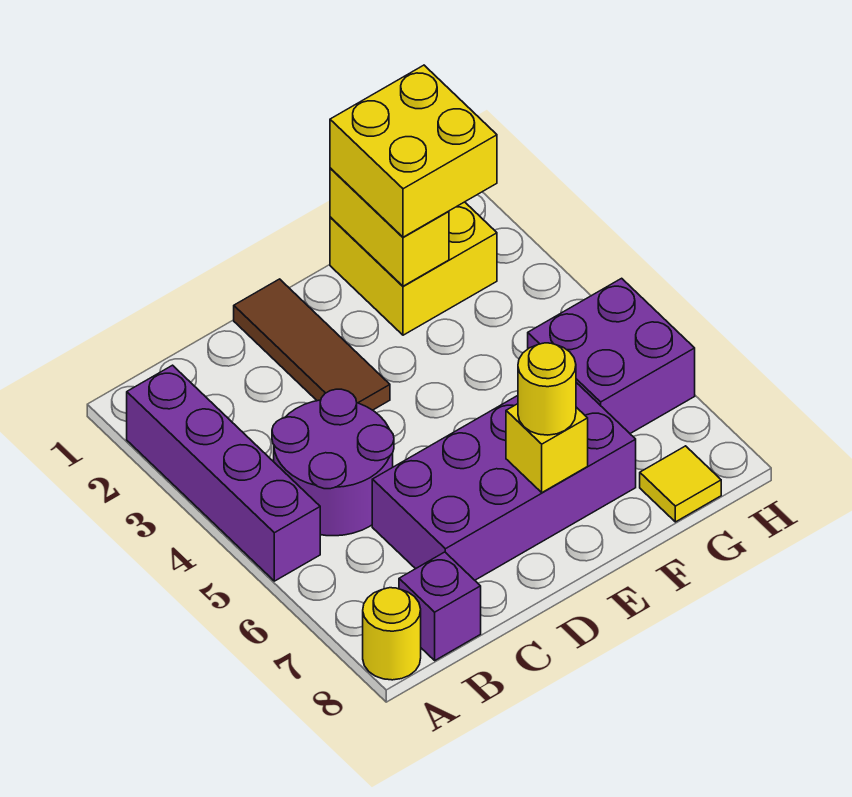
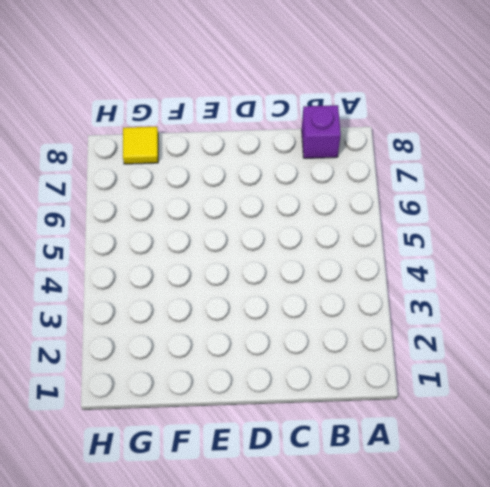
none -> purple brick A2:A5 level 1
none -> yellow round brick A8 level 1
none -> purple round brick B4:C5 level 1

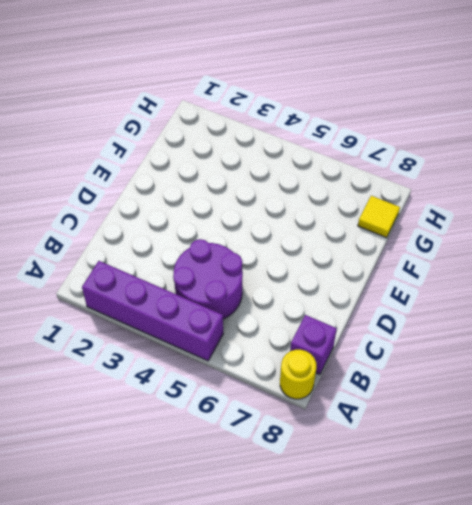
none -> purple brick C6:F7 level 1
none -> brown tile D1:D3 level 1
none -> yellow brick F1:G2 level 1

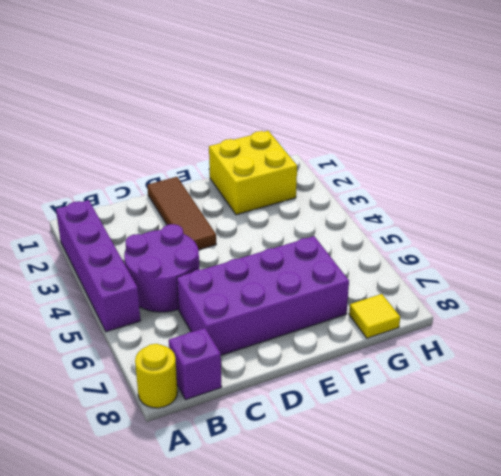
none -> purple brick G5:H6 level 1
none -> yellow brick E7 level 2
none -> yellow brick F1:F2 level 2

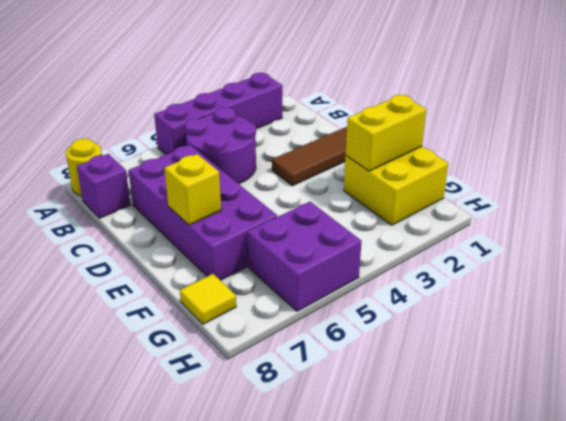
none -> yellow round brick E7 level 3
none -> yellow brick F1:G2 level 3

